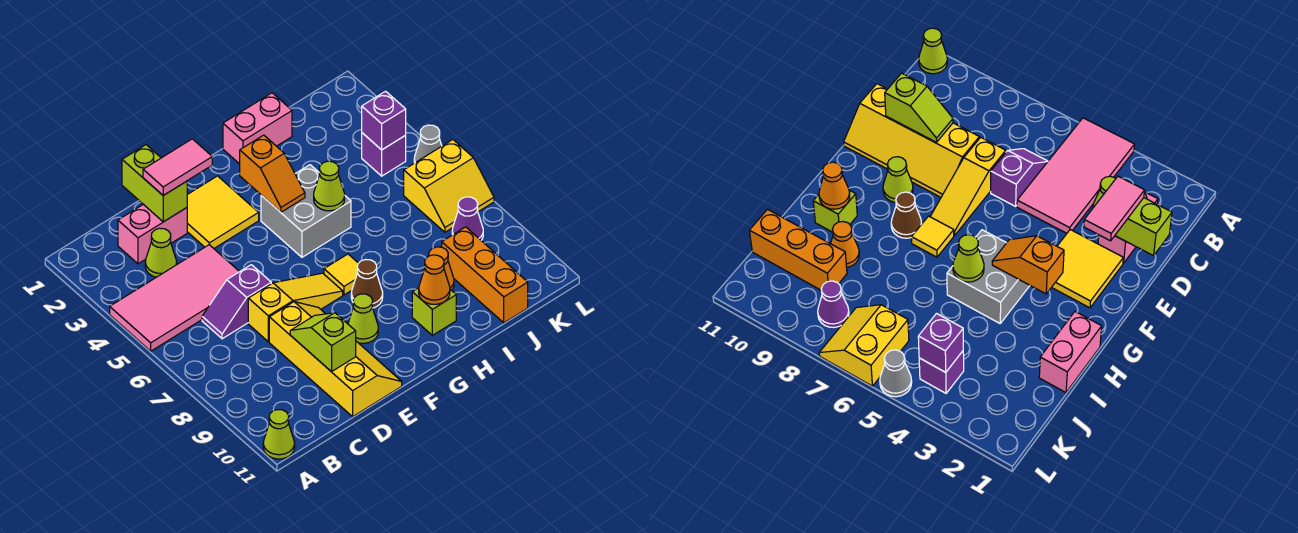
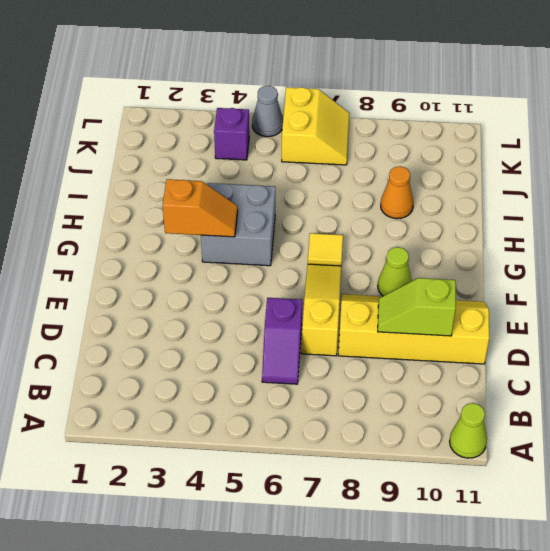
none -> pink tile A4:D5 level 1
none -> pink brick C2:D2 level 1
none -> lime cone C3 level 1

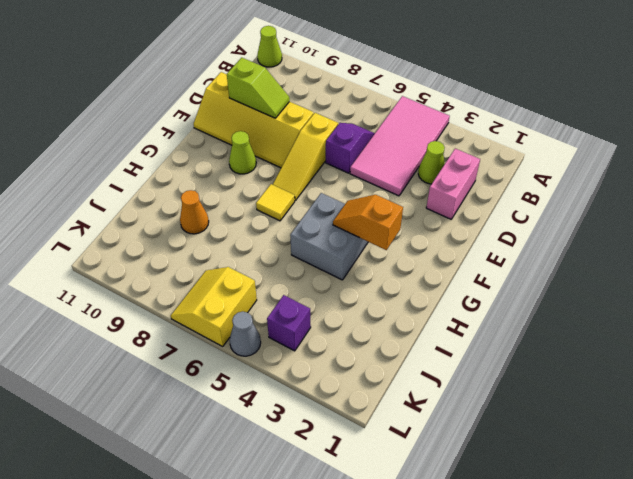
none -> yellow tile E2:F3 level 1
none -> brown cone G8 level 1
none -> pink brick H1:I1 level 1

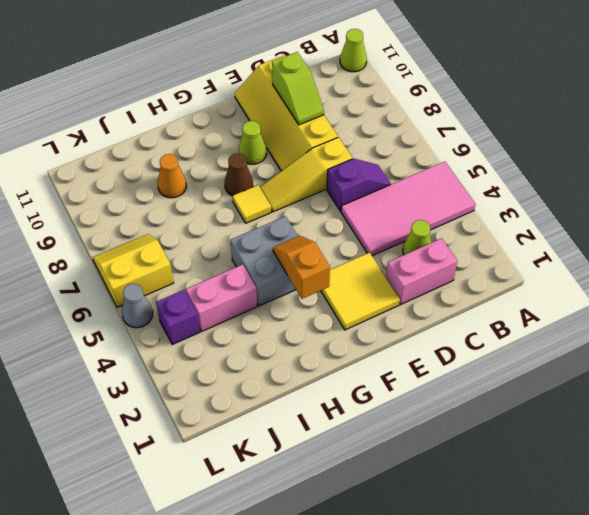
pink brick I4:J4 level 1 -> pink brick H1:I1 level 1
none -> lime brick H10 level 1
none -> orange brick J9:J11 level 1
none -> purple cone K8 level 1

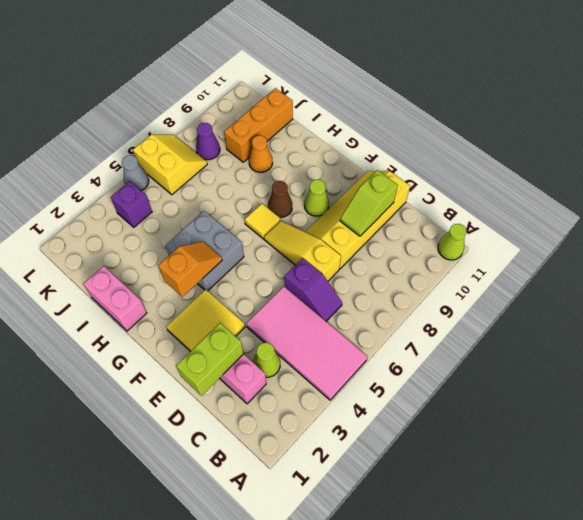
none -> lime brick H10 level 1
none -> lime cone H5 level 2
none -> orange cone H10 level 2

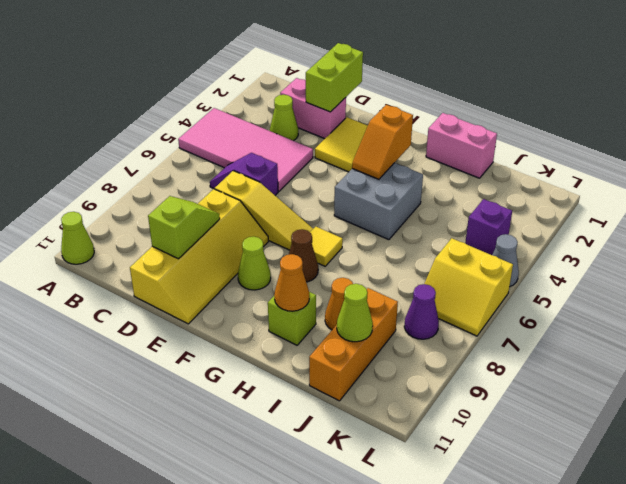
lime cone J10 level 2 -> lime cone H5 level 2
none -> purple brick K4 level 2
none -> pink tile D2:E2 level 3

